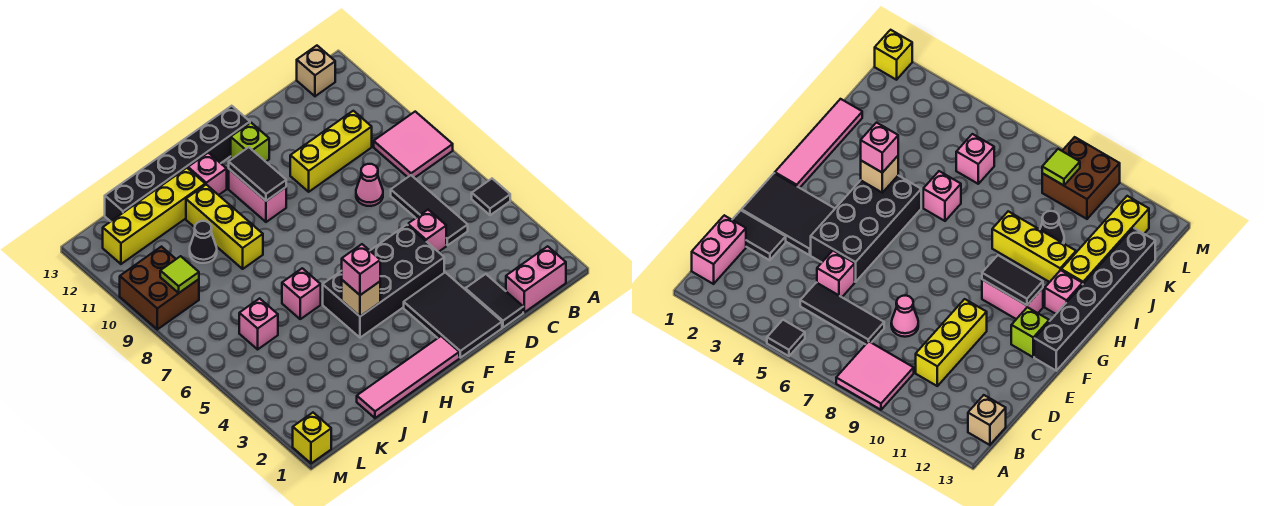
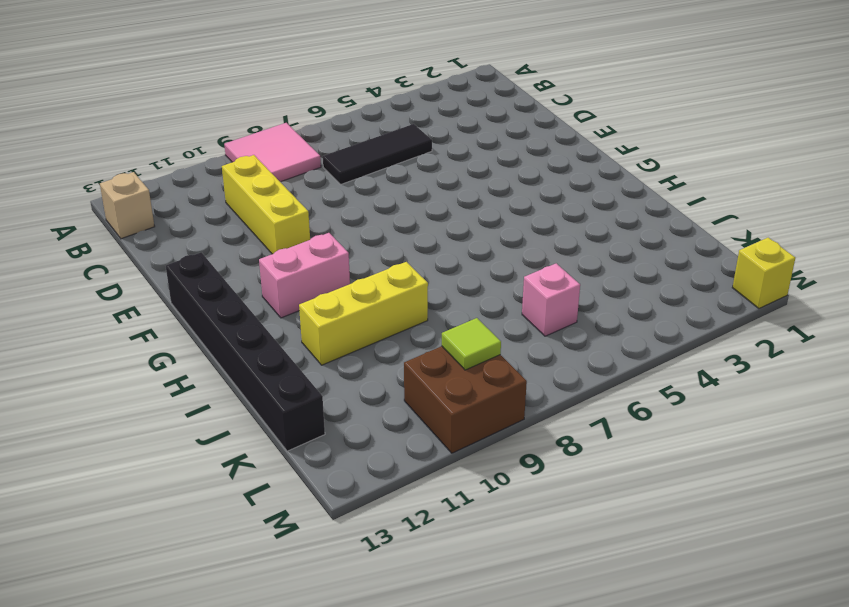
none -> black tile A5 level 1
none -> pink brick B1:C1 level 1
none -> black tile D1:D2 level 1

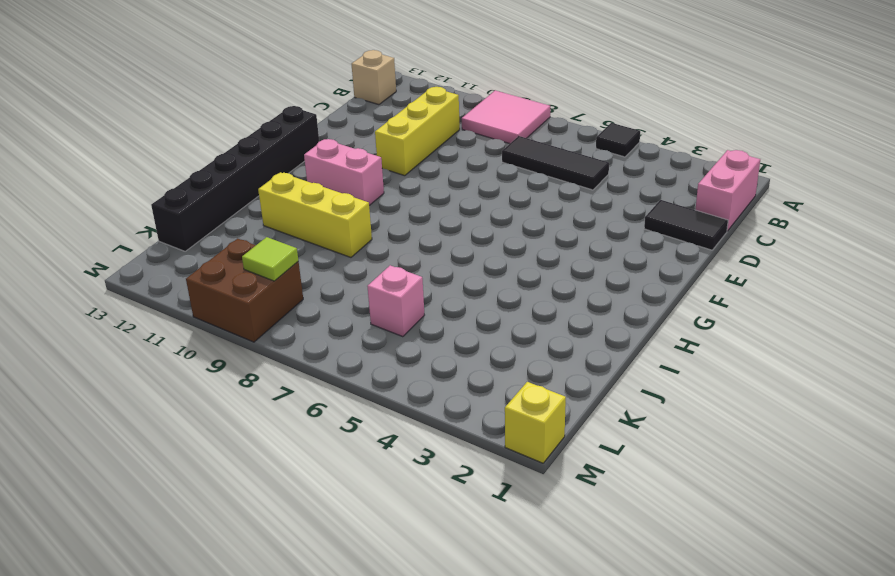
none -> pink brick D5 level 1
none -> pink cone D8 level 1
none -> black tile E1:F3 level 1

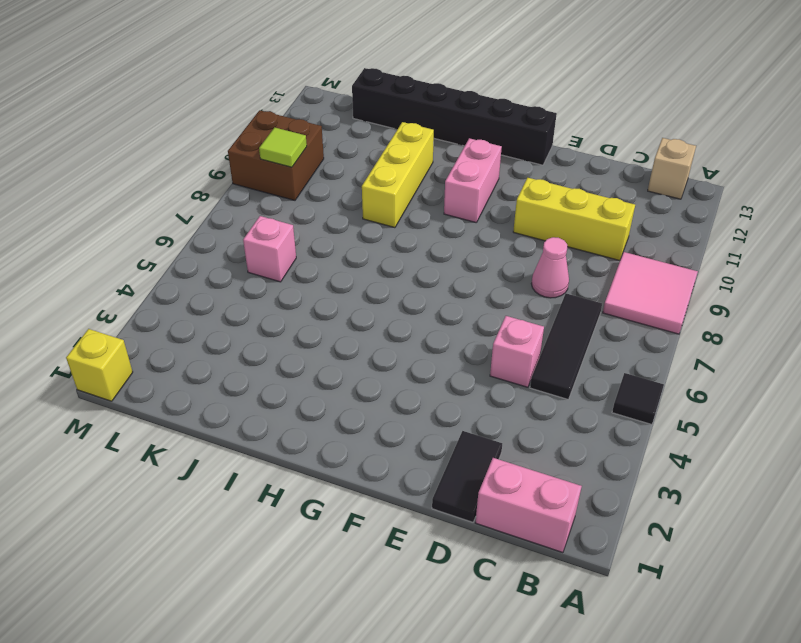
none -> black tile E1:F3 level 1
none -> black brick E4:H5 level 1
none -> lime brick F12 level 1

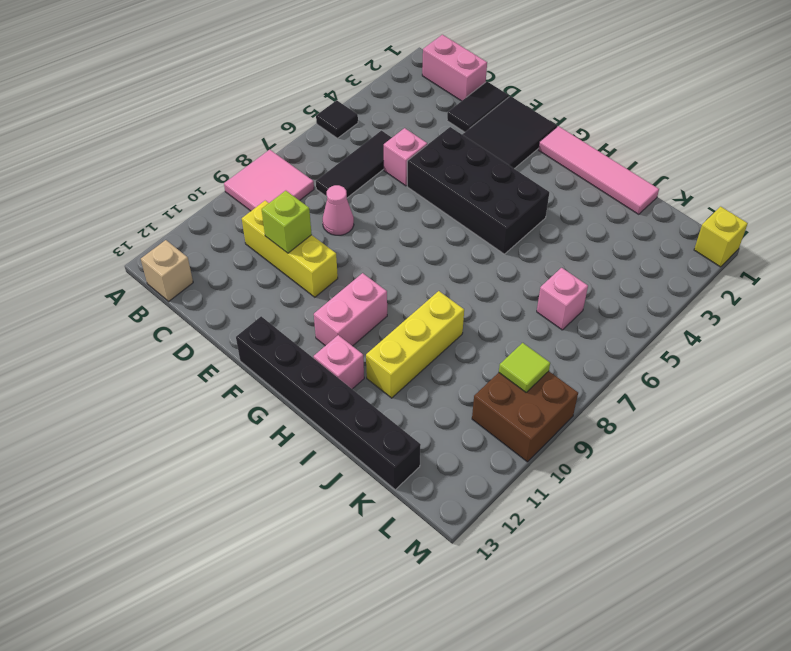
lime brick D10 level 2 -> lime brick F12 level 1
none -> pink brick I6 level 1
none -> yellow brick I12:L12 level 1
none -> black cone J10 level 1

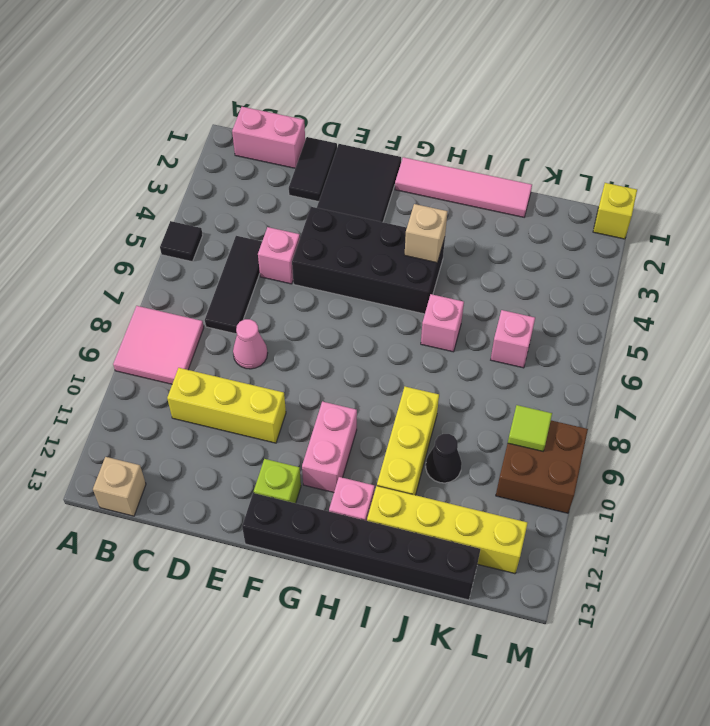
none -> black tile G10:G11 level 2
none -> pink brick H4 level 3

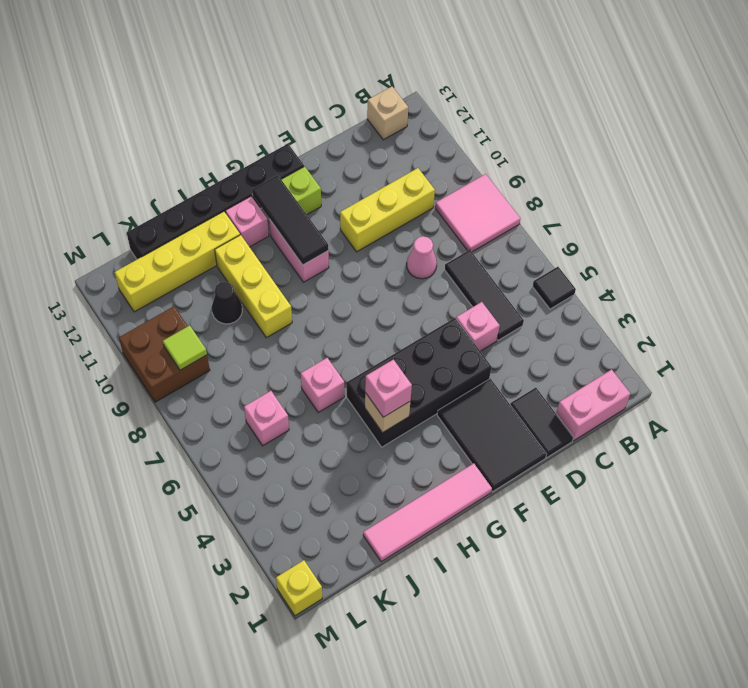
black tile G10:G12 level 2 -> black tile G10:G11 level 2

